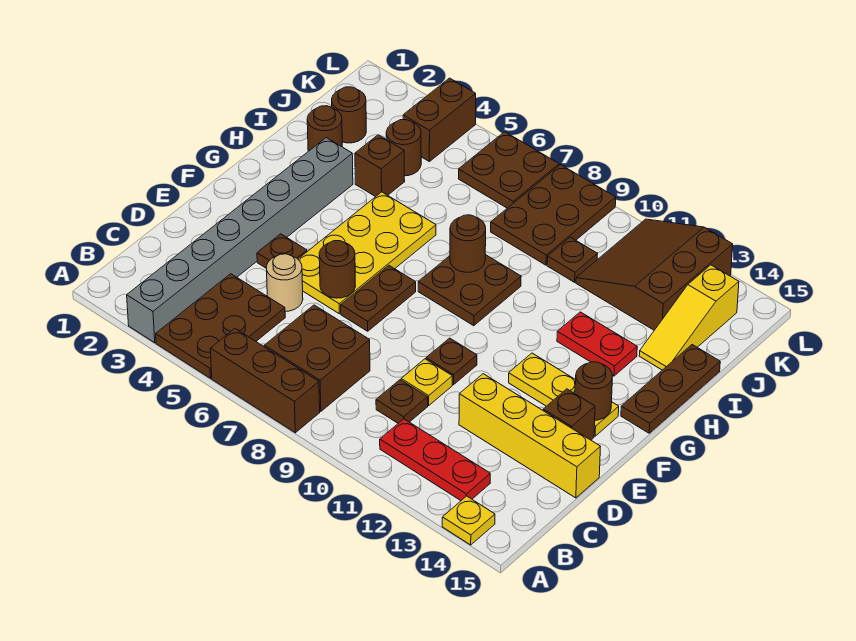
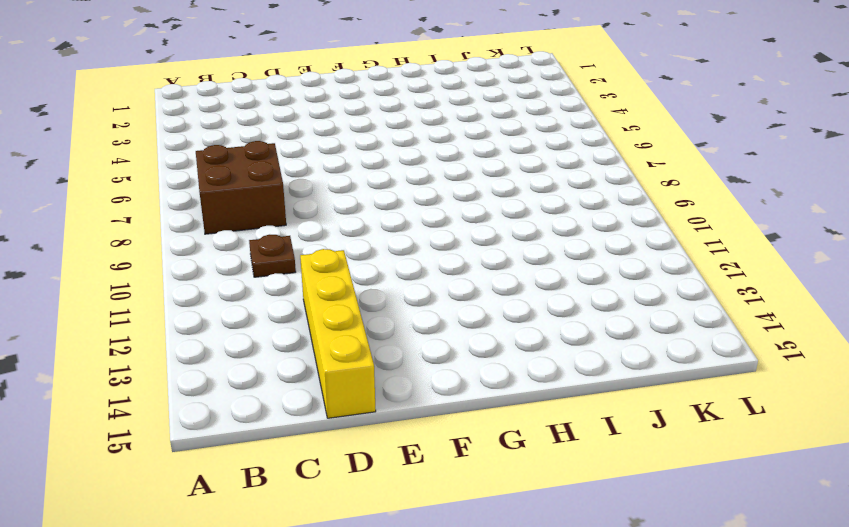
none -> grey brick A3:H3 level 1
none -> brown plate A4:C5 level 1
none -> brown brick A6:A8 level 1
none -> yellow plate A14 level 1

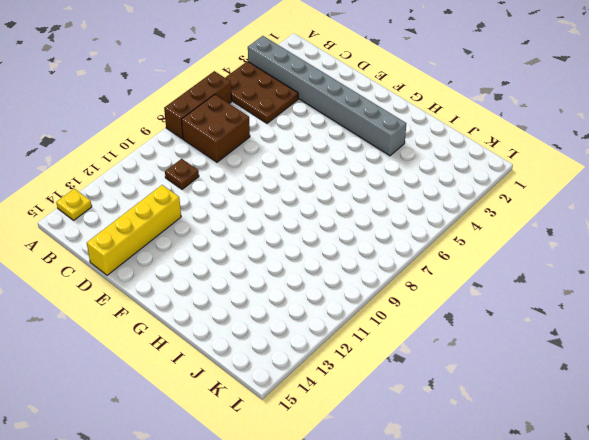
none -> red plate B11:B13 level 1
none -> tan round brick D5 level 1
none -> yellow plate D10 level 1
none -> brown plate E4 level 1

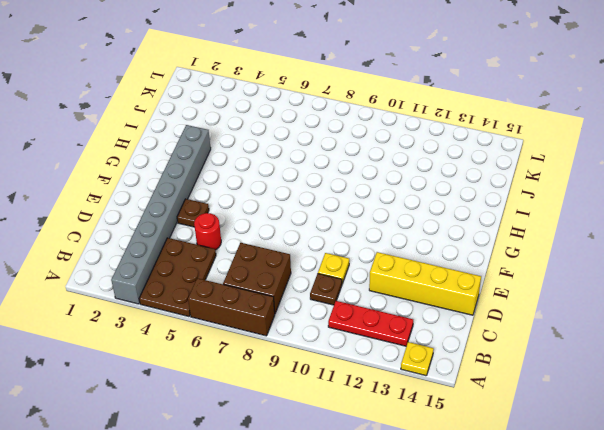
red round brick D5 level 1 -> tan round brick D5 level 1
none -> yellow plate E5:H6 level 1
none -> brown plate E7:F7 level 1
none -> brown plate E10 level 1
none -> brown brick E14 level 1

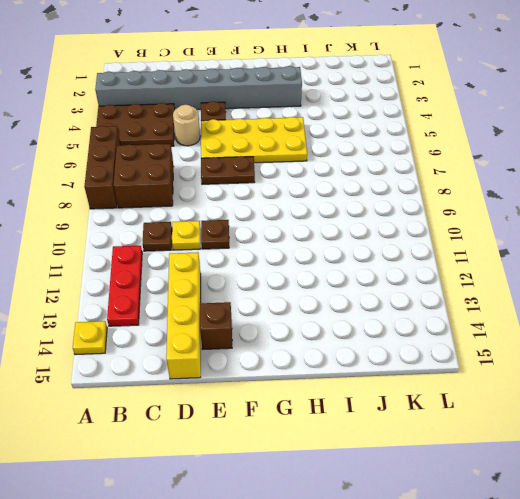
none -> yellow plate F12:F14 level 1
none -> brown plate G8:H9 level 1
none -> brown plate G15:I15 level 1
none -> red plate H12:H13 level 1

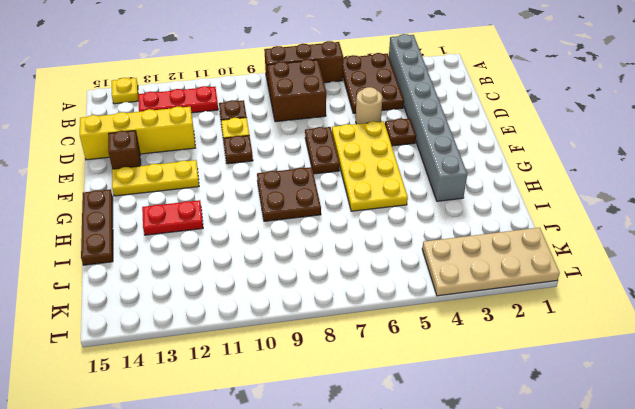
tan plate K1:L4 level 1 -> brown brick K4:L4 level 1
none -> brown round brick I2 level 1
none -> brown brick I4 level 1
none -> yellow slope I14:K14 level 1 top K
none -> brown round brick J2 level 1

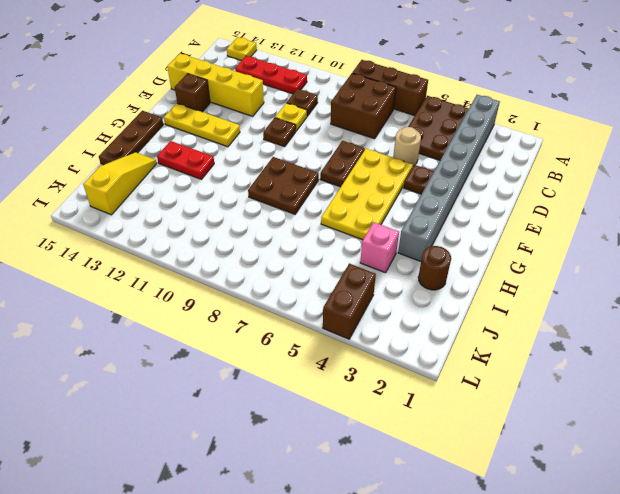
pink brick I4 level 1 -> brown brick I4 level 1
none -> brown round brick J2 level 1
none -> brown round brick J4 level 1
none -> brown plate J8:L9 level 1
none -> brown plate J10 level 1

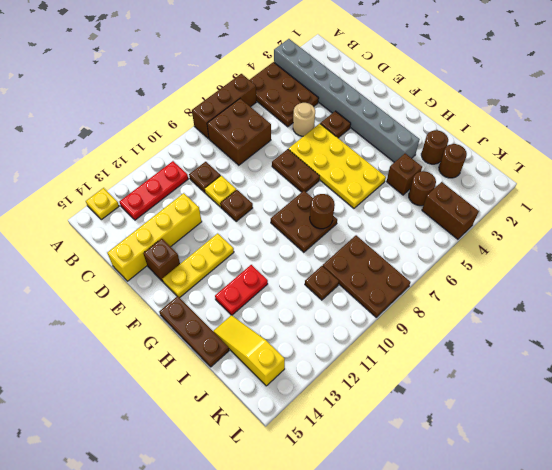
none -> brown slope J11:L13 level 1 top 13
none -> brown plate K6:L7 level 1
none -> brown round brick E6 level 2
none -> brown round brick F14 level 2

